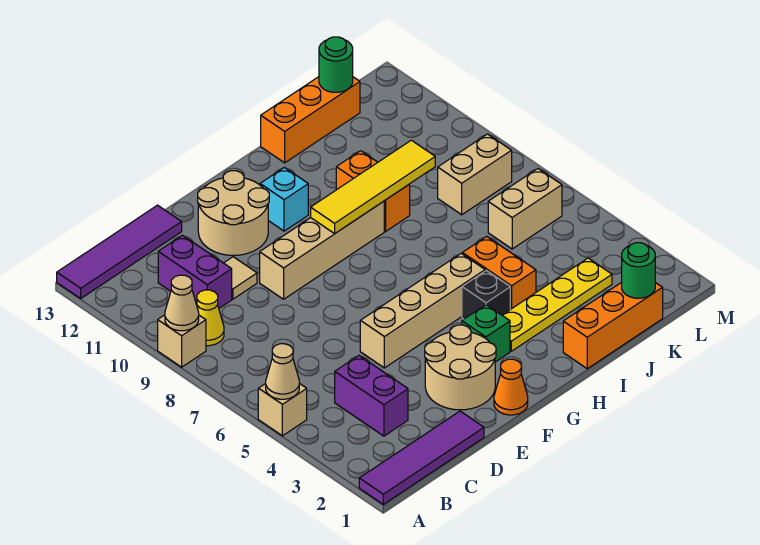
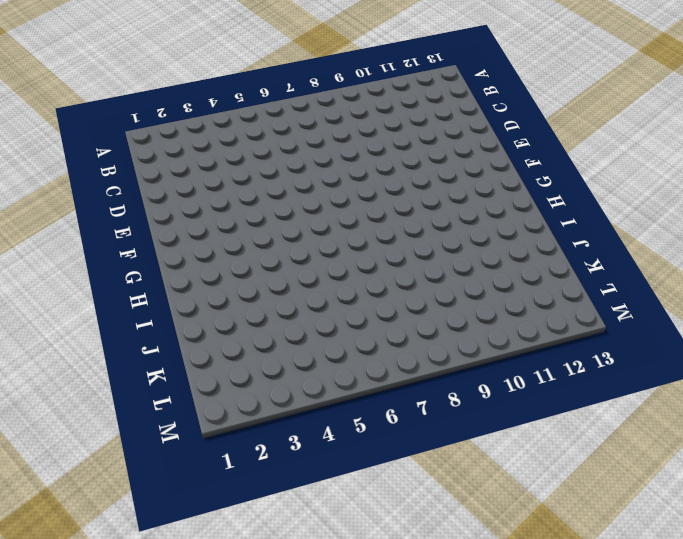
none -> purple tile A1:D1 level 1
none -> tan brick A5 level 1
none -> tan brick A9 level 1

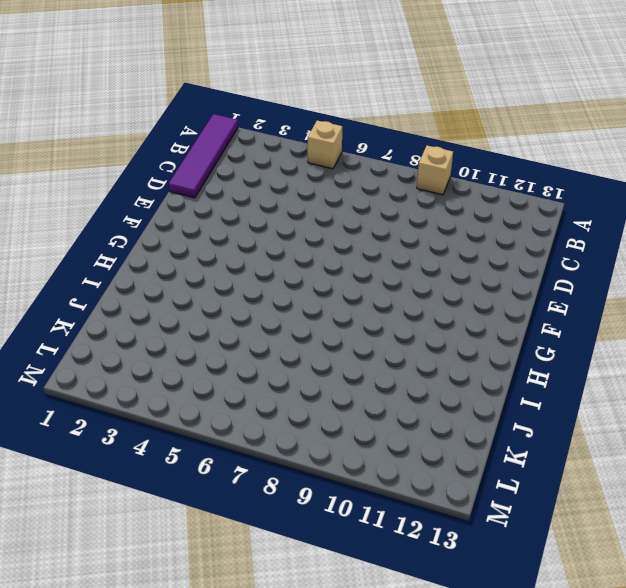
none -> purple tile A13:D13 level 1
none -> yellow cone B9 level 1
none -> purple brick C3:C4 level 1

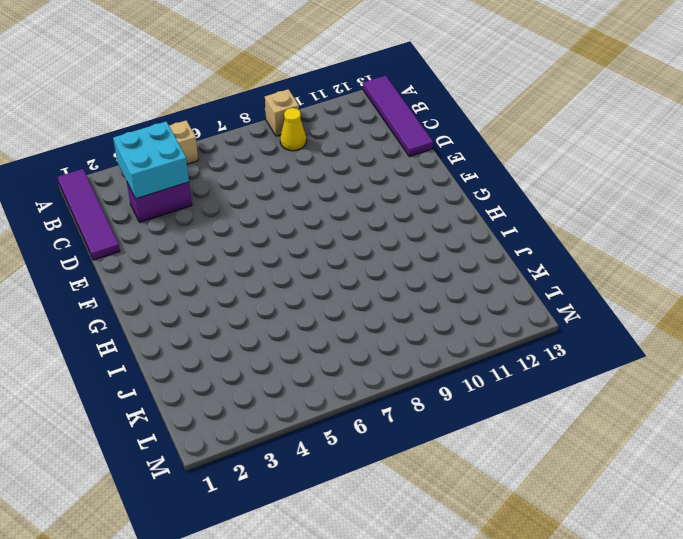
cyan brick B3:C4 level 2 -> none
none -> purple brick C10:C11 level 1
none -> tan tile D10 level 1
none -> tan round brick E2:F3 level 1

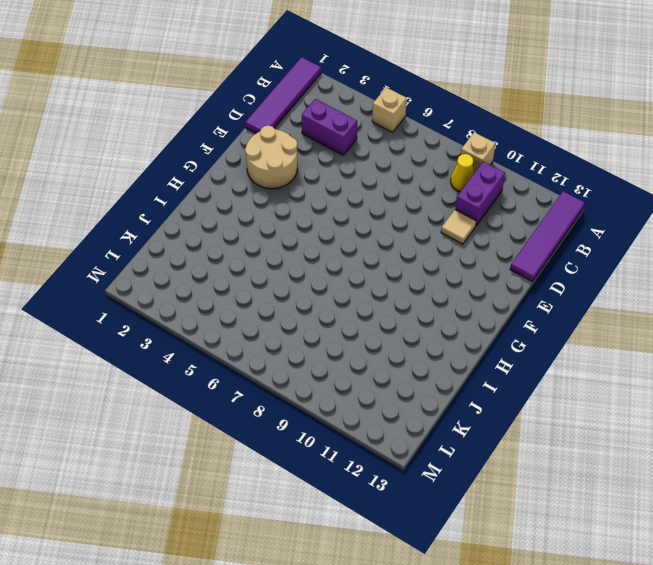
purple brick B10:C10 level 1 -> purple brick C10:C11 level 1
none -> tan brick E5:H5 level 1
none -> tan brick E9:H9 level 1
none -> tan round brick E11:F12 level 1

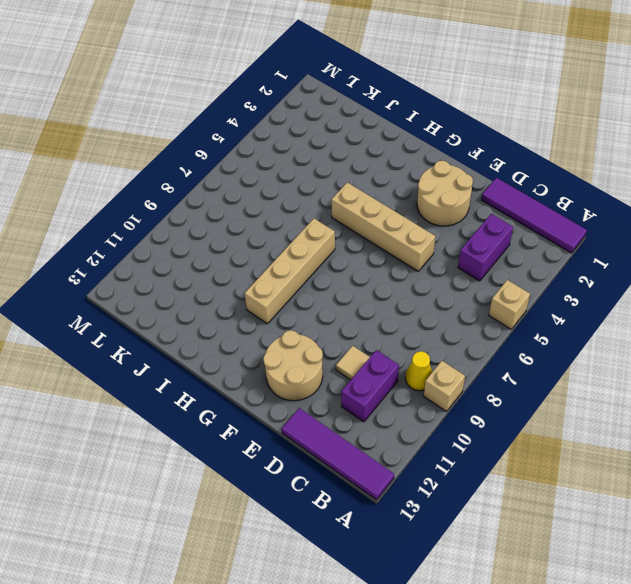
tan brick H7:H10 level 1 -> tan brick E9:H9 level 1
none -> orange cone F1 level 1
none -> green brick G3 level 1
none -> cyan brick G11 level 1

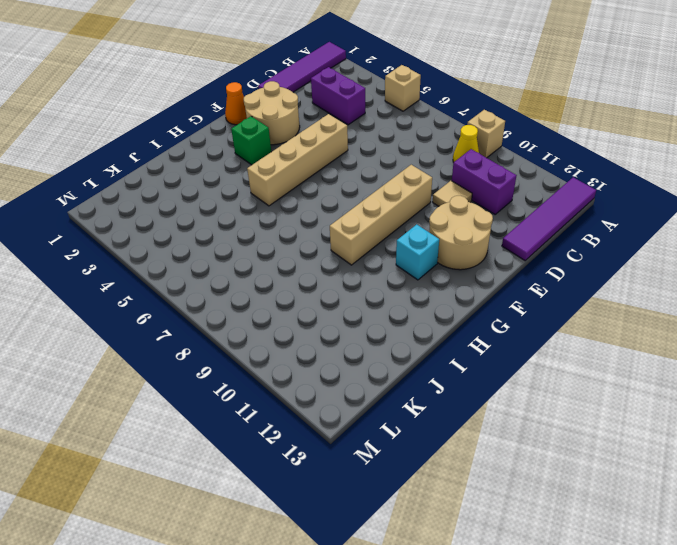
none -> yellow plate H3:K3 level 1
none -> black brick H4 level 1
none -> orange brick I1:K1 level 1

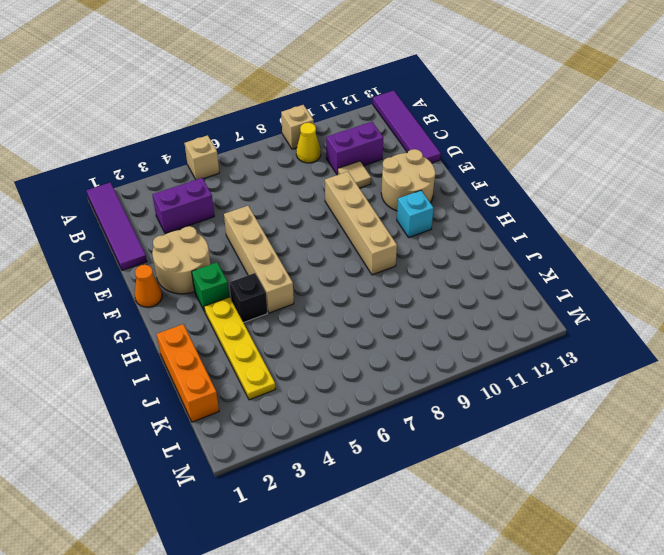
none -> orange brick I4:I5 level 1
none -> orange brick I9:I10 level 1
none -> orange brick I13:K13 level 1

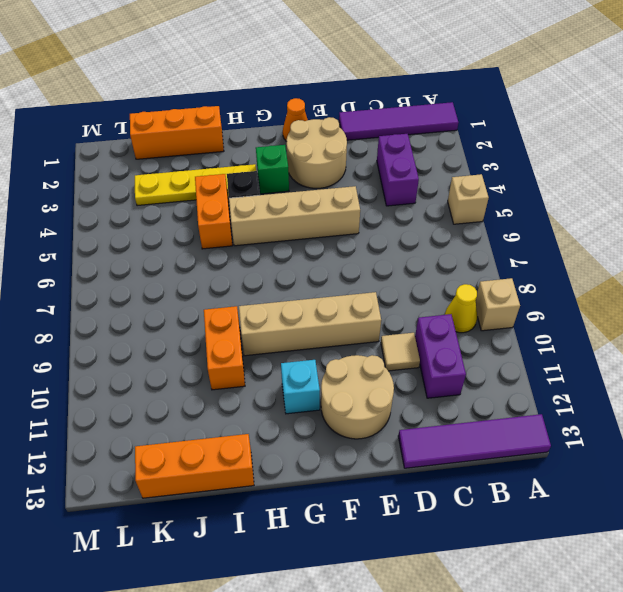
none -> tan brick K6:L6 level 1
none -> tan brick K8:L8 level 1
none -> tan cone A5 level 2

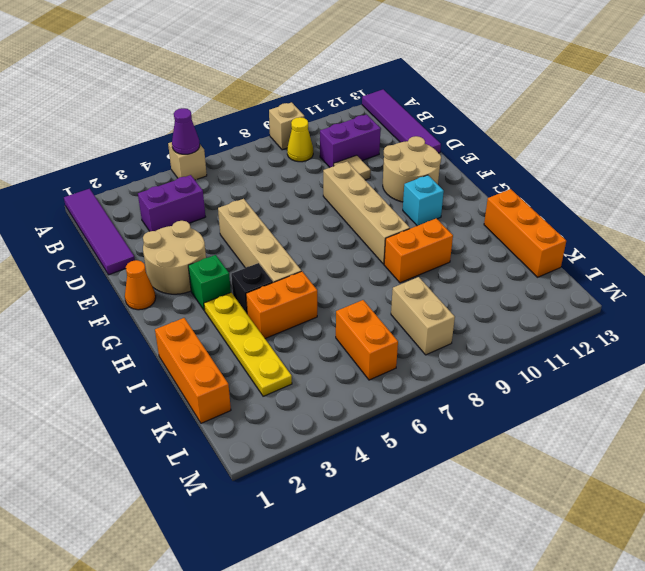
purple cone A5 level 2 -> tan cone A5 level 2
orange brick K6:L6 level 1 -> tan brick K6:L6 level 1
none -> tan cone A9 level 2
none -> yellow tile G9:J9 level 2
none -> green round brick K1 level 2

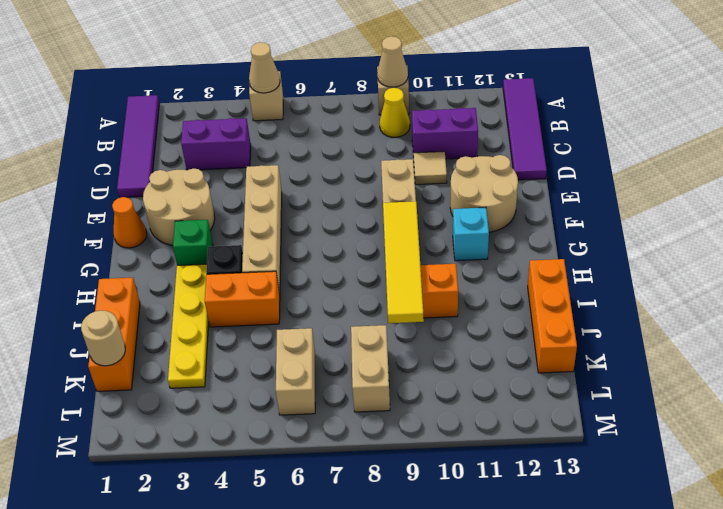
tan round brick K1 level 2 -> green round brick K1 level 2
none -> green round brick K13 level 2

